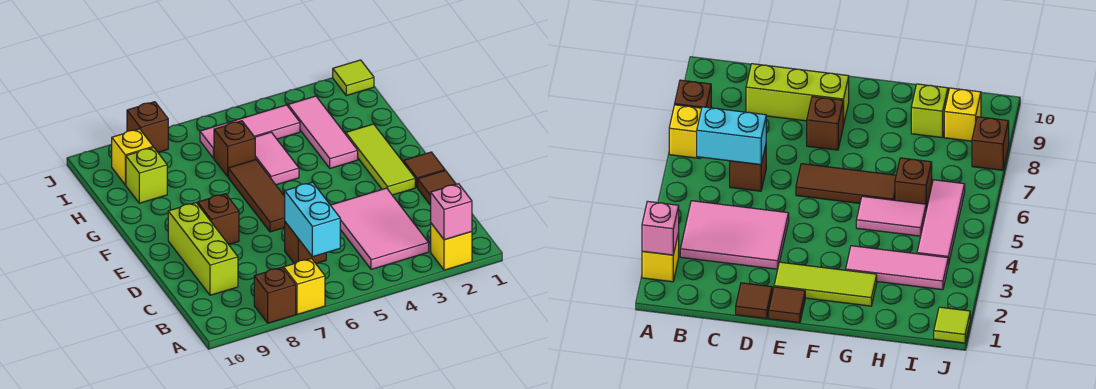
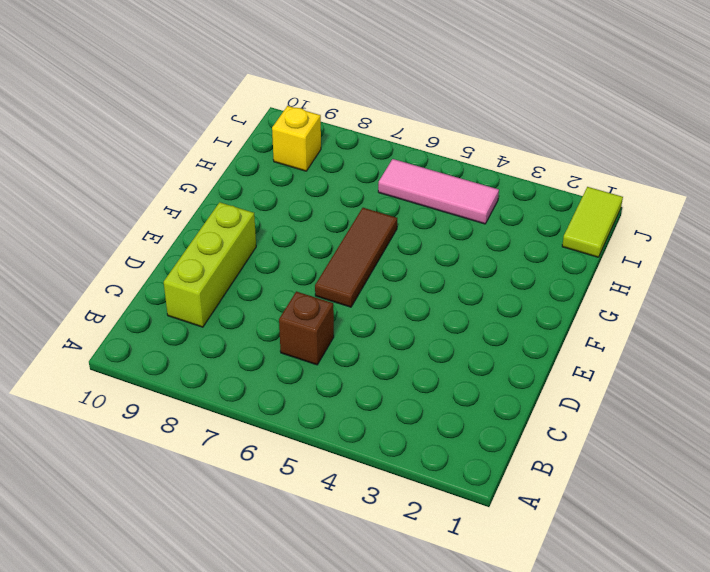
lime tile I1:J1 level 1 -> lime tile J1 level 1
none -> yellow brick A2 level 1
none -> yellow brick A7 level 1
none -> brown brick A8 level 1

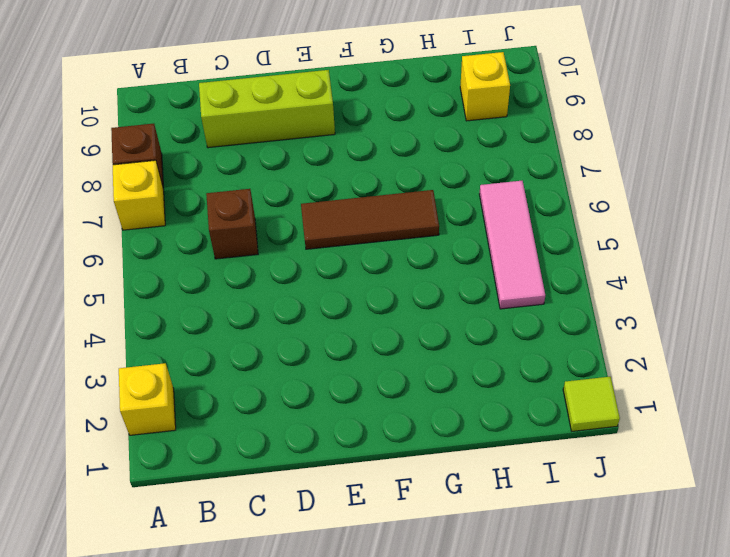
none -> pink tile B3:D4 level 1
none -> brown tile D1 level 1
none -> brown tile E1 level 1

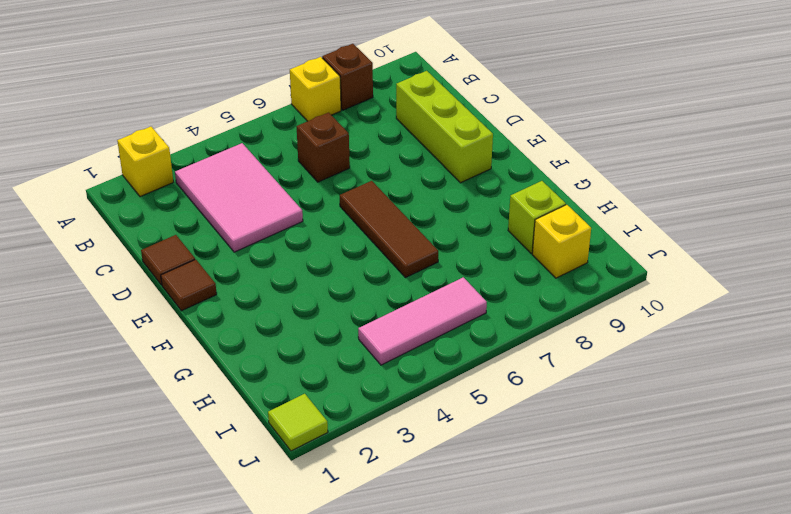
none -> lime tile E2:G2 level 1
none -> brown brick E8 level 1
none -> pink tile G3:I3 level 1

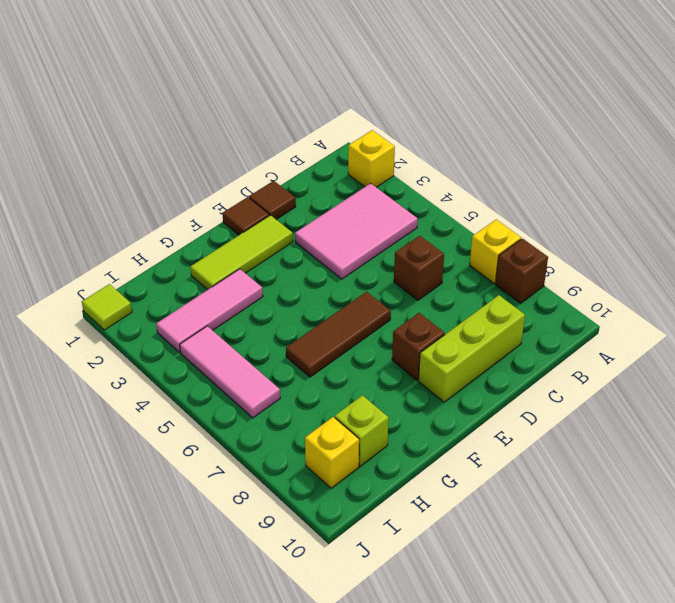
none -> pink tile G5:H5 level 1
none -> brown brick H6 level 1
none -> brown brick J8 level 1

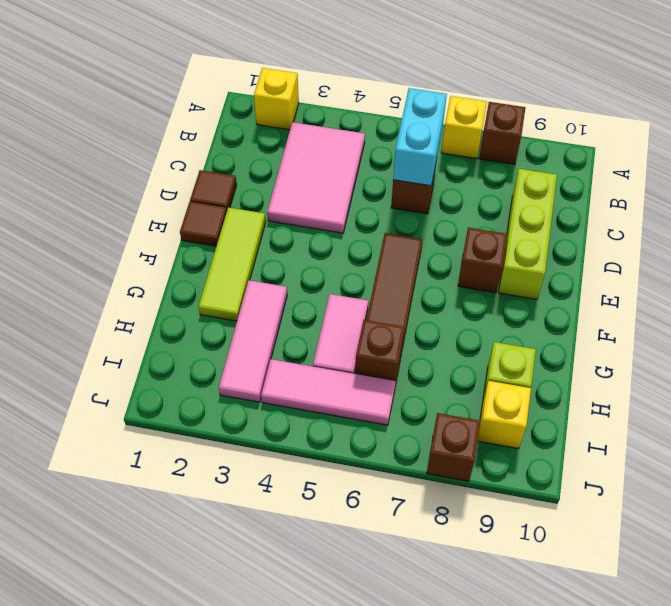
none -> lime tile J1 level 1
none -> pink brick A2 level 2

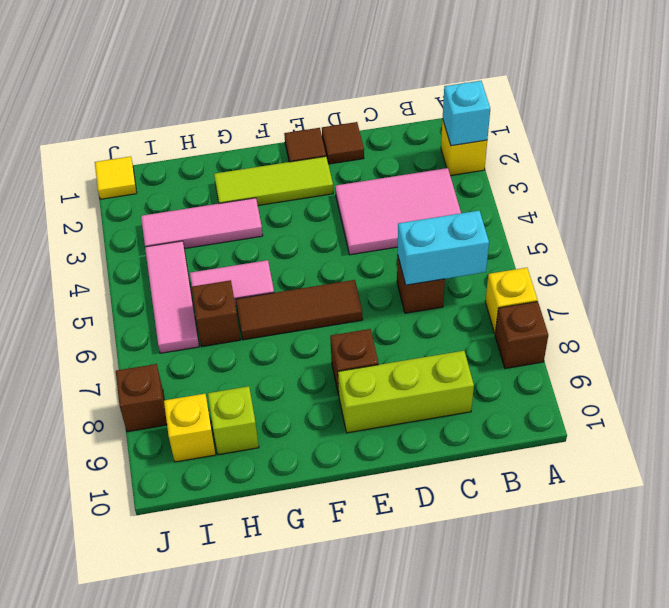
cyan brick A2 level 2 -> pink brick A2 level 2
yellow tile J1 level 1 -> lime tile J1 level 1

